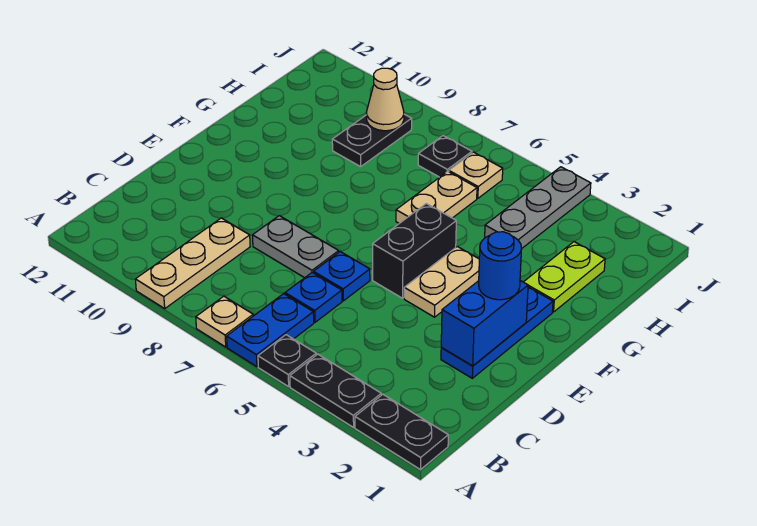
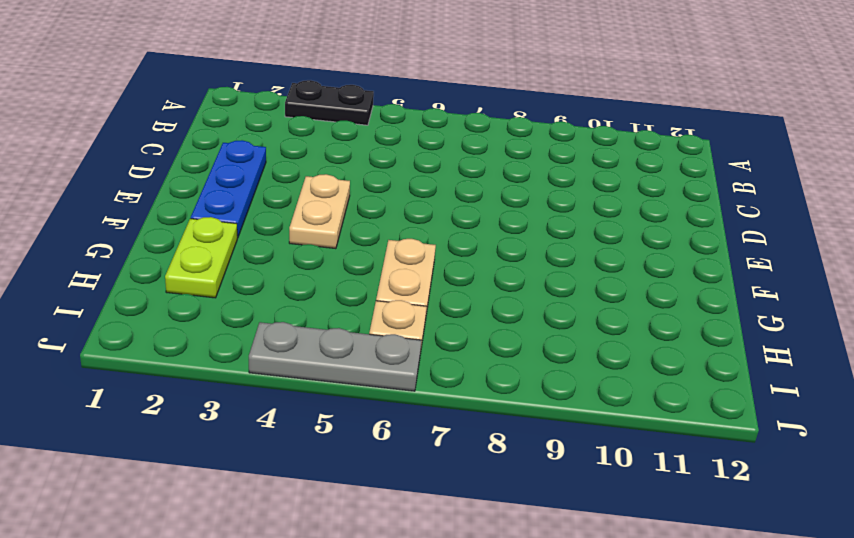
grey plate J4:J6 level 1 -> grey plate H4:J4 level 1
none -> black plate A1:A2 level 1
none -> black plate A5 level 1
none -> blue plate A6:B6 level 1

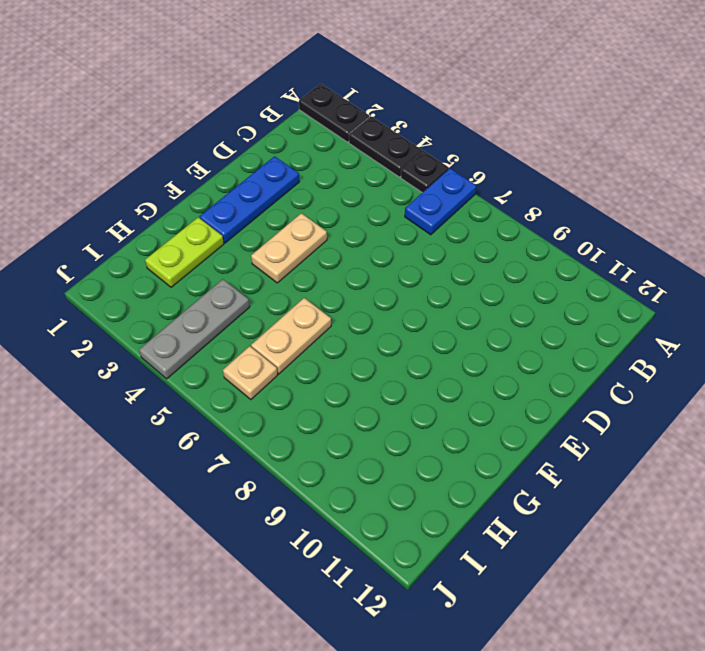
none -> tan plate A7 level 1
none -> tan plate A9:C9 level 1
none -> blue plate C6 level 1

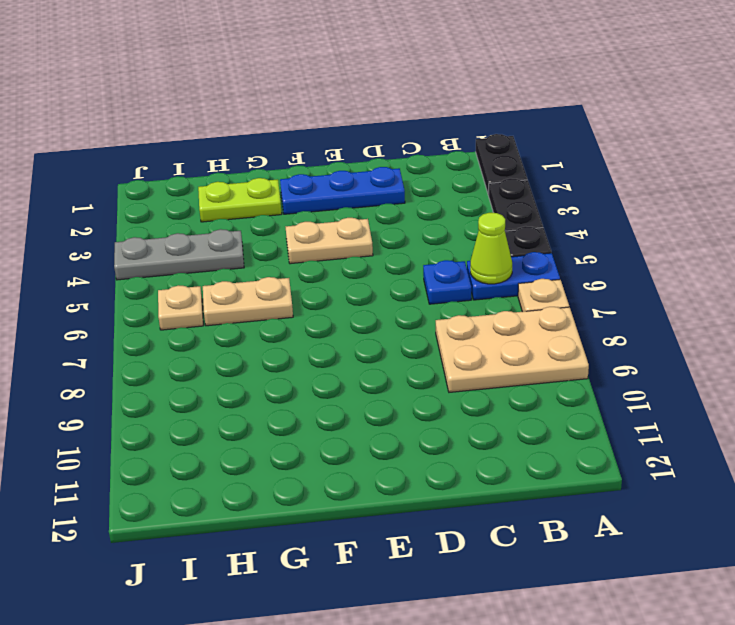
tan plate A8:C9 level 1 -> tan plate A9:C9 level 1
lime cone B6 level 2 -> none
none -> blue plate D6 level 1
none -> grey plate D7:D8 level 1
none -> black brick E5:F5 level 1

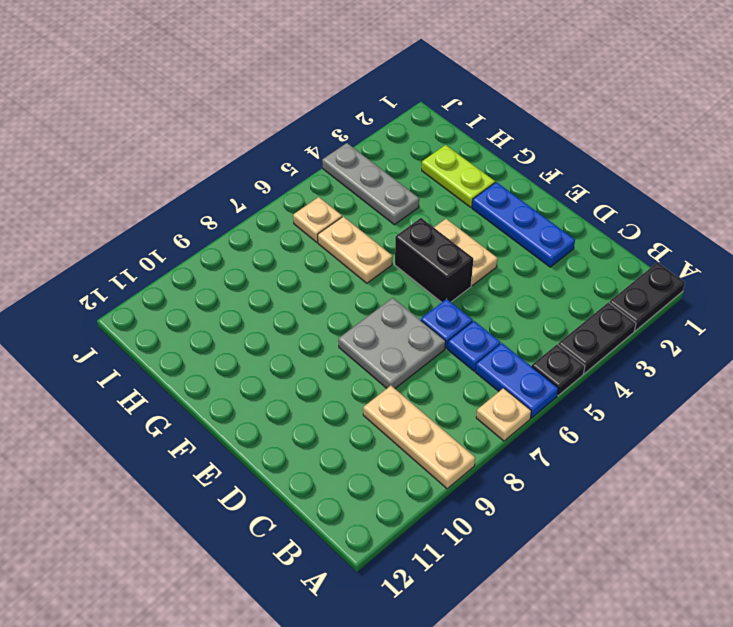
grey plate D7:E8 level 1 -> grey plate D7:D8 level 1
none -> black plate H9:I9 level 1
none -> black plate I7 level 1
none -> blue brick D2:E2 level 2

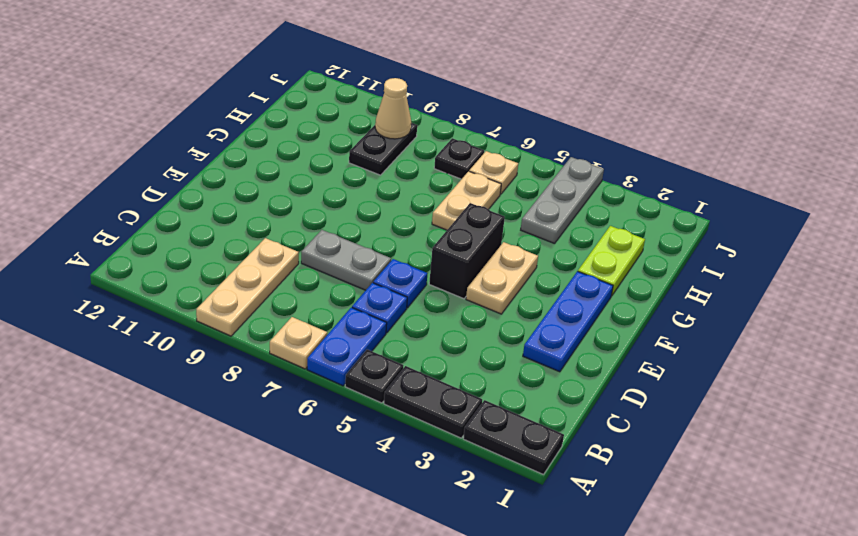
none -> blue brick D2:E2 level 2
none -> blue round brick E2 level 3

